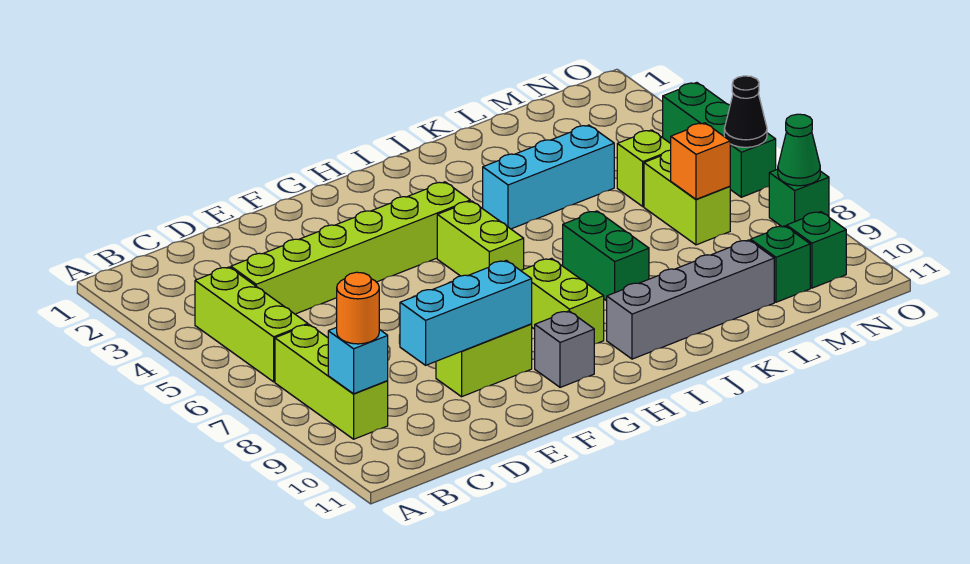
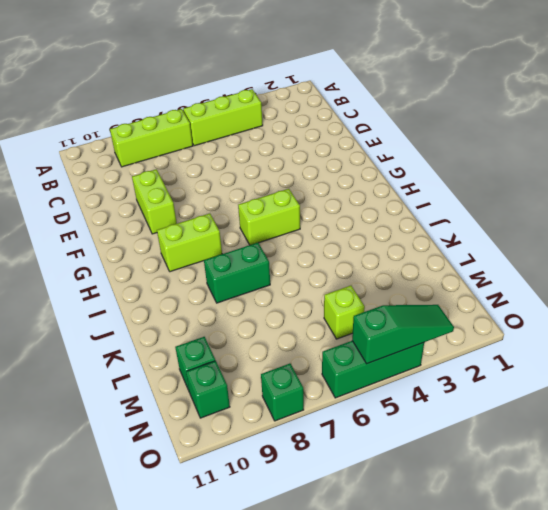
green slope O3:O5 level 2 top 5 -> none
none -> lime brick C4:H4 level 1
none -> grey brick G10 level 1
none -> grey brick I10:L10 level 1

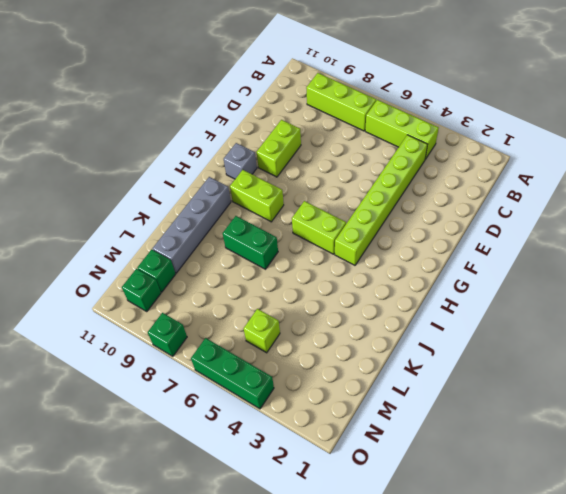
none -> cyan brick J4:L4 level 1
none -> lime brick M6:M7 level 1
none -> cyan brick B9 level 2

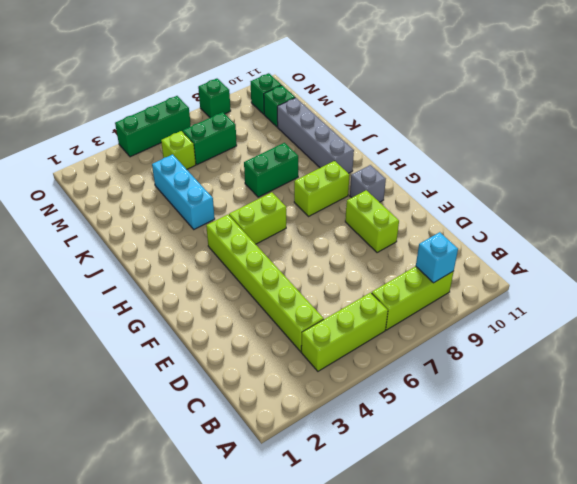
green brick M6:M7 level 1 -> lime brick M6:M7 level 1
none -> cyan brick D9:F9 level 2
none -> orange brick M7 level 2
none -> black cone O6 level 2

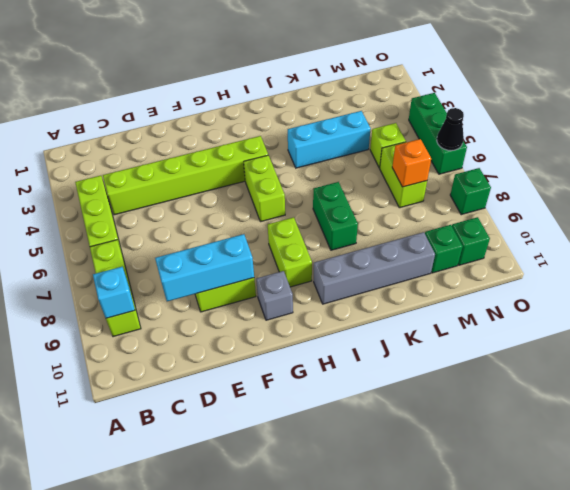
none -> green cone O8 level 2
none -> orange round brick B9 level 3

